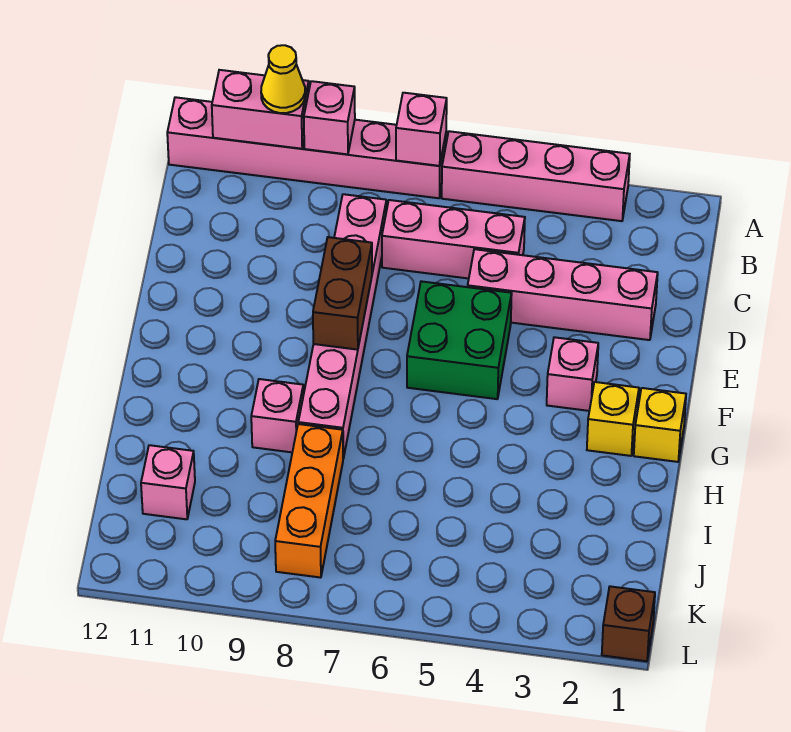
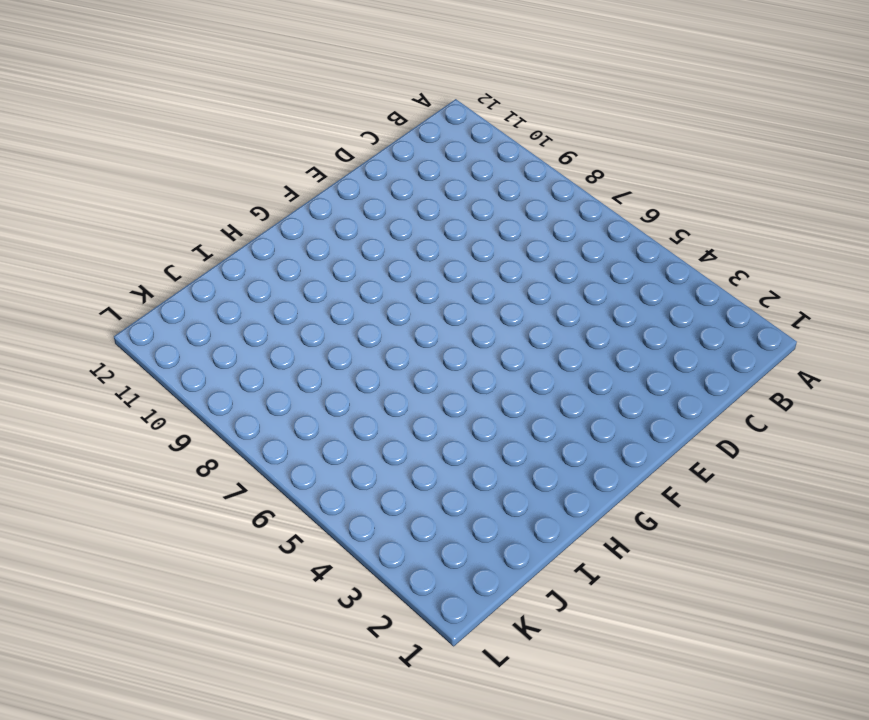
none -> pink brick A3:A6 level 1
none -> pink brick A7:A12 level 1
none -> pink brick C5:C7 level 1

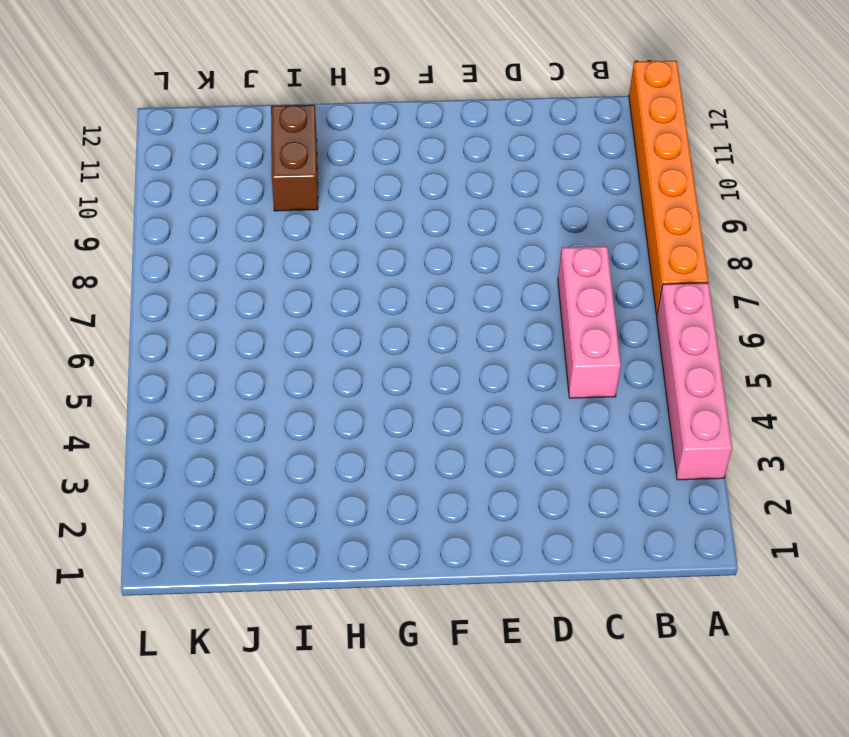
orange brick A7:A12 level 1 -> pink brick A7:A12 level 1
brown brick I10:I11 level 1 -> brown brick E8:F8 level 2
none -> pink brick C8:H8 level 1
none -> pink brick D2:D5 level 1
none -> green brick E5:F6 level 1

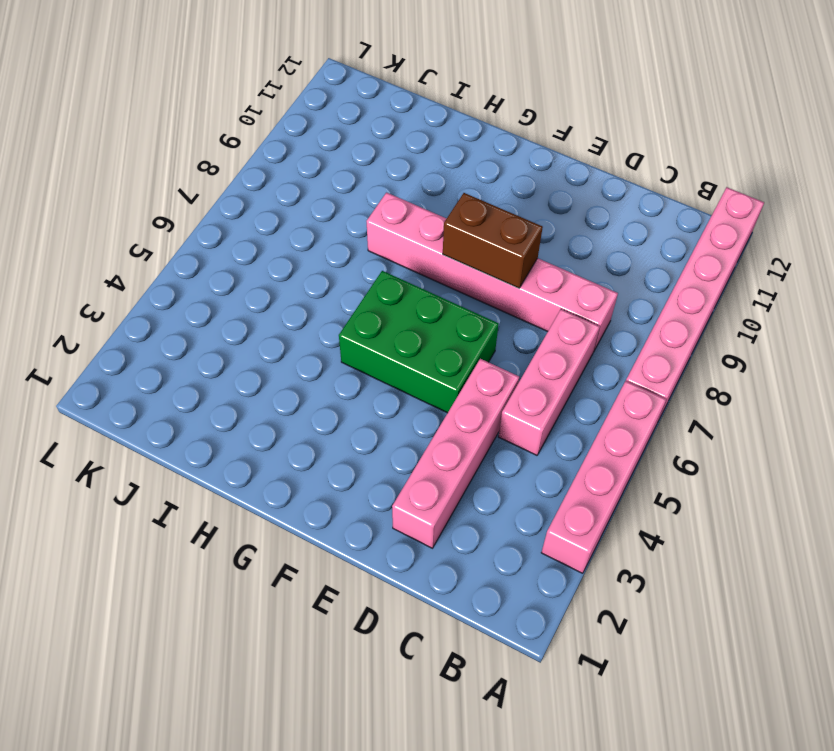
green brick E5:G6 level 1 -> green brick E5:F6 level 1
none -> pink brick F3 level 1
none -> yellow brick G1 level 1
none -> yellow brick G2 level 1

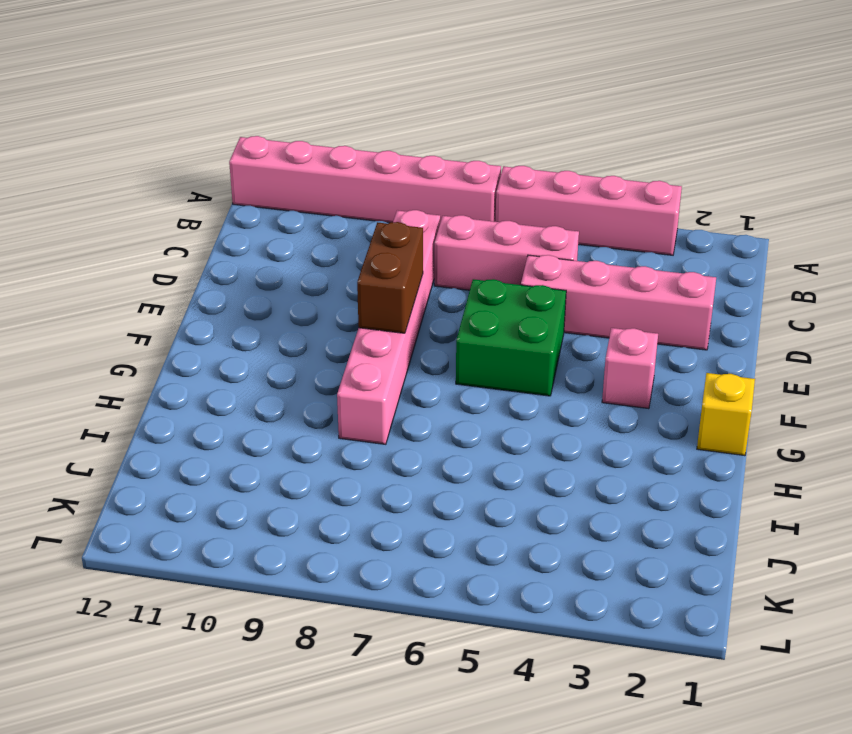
none -> yellow brick G2 level 1
none -> pink brick H9 level 1
none -> orange brick I8:K8 level 1

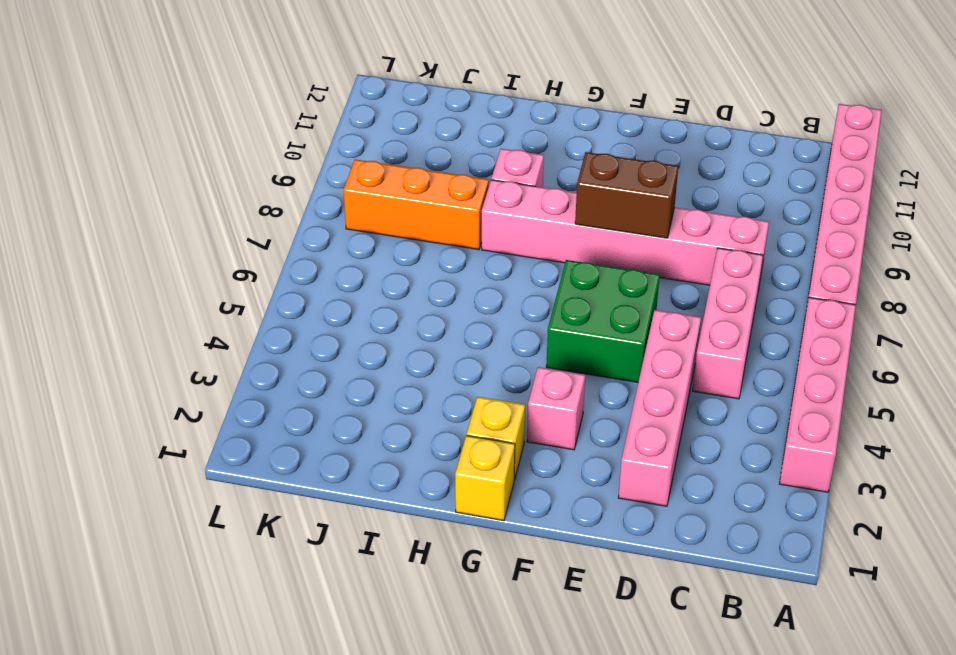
none -> pink brick J11 level 1
none -> brown brick L1 level 1
none -> pink brick A7 level 2

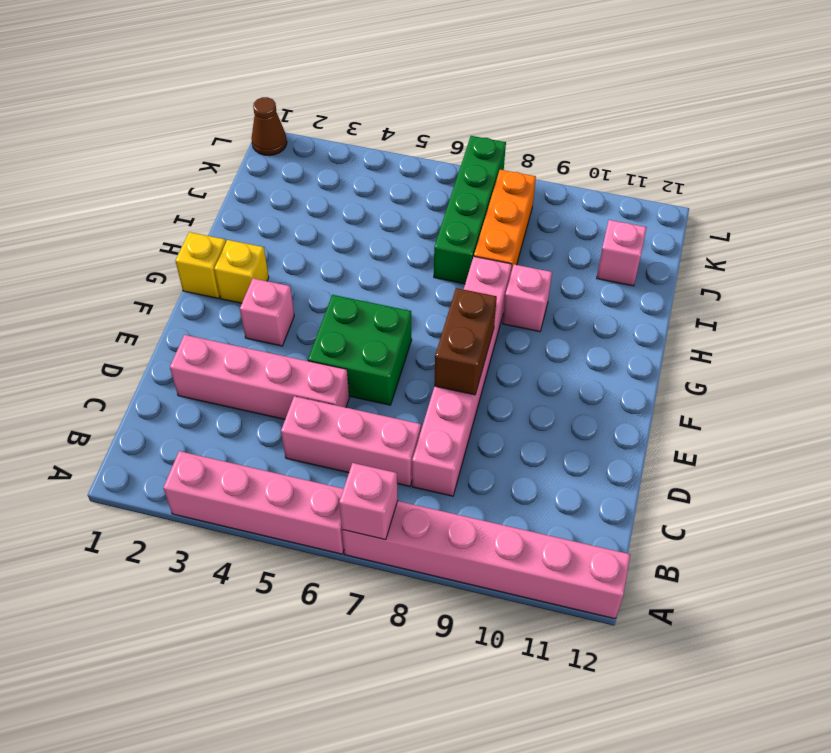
green brick I7:L7 level 1 -> none
brown cone L1 level 1 -> brown brick L1 level 1
none -> pink brick A9 level 2
none -> pink brick A10:A11 level 2
none -> yellow cone A10 level 3

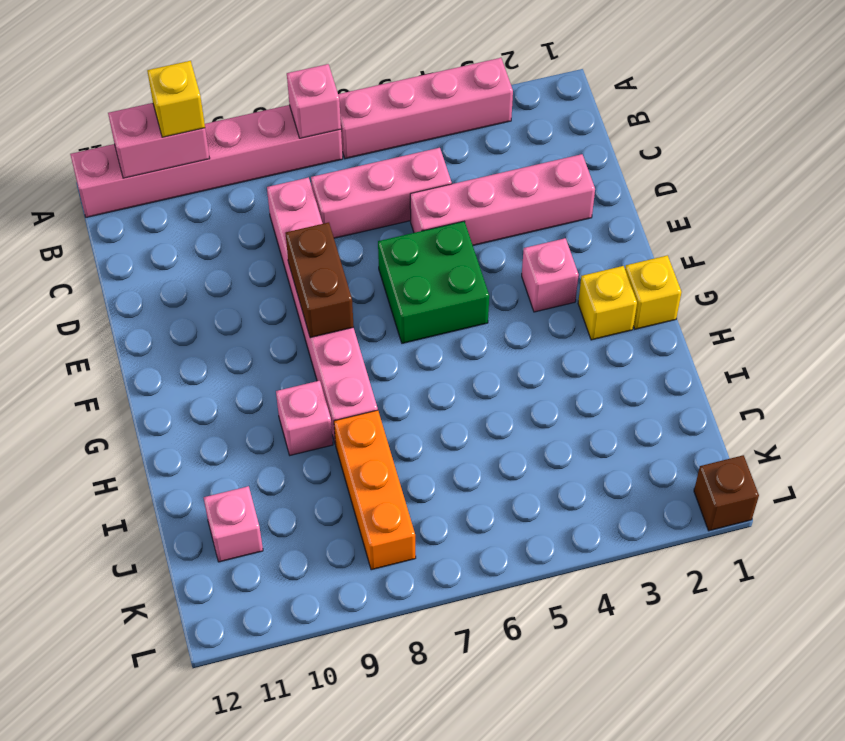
yellow brick A10 level 3 -> yellow cone A10 level 3
none -> pink brick A9 level 2

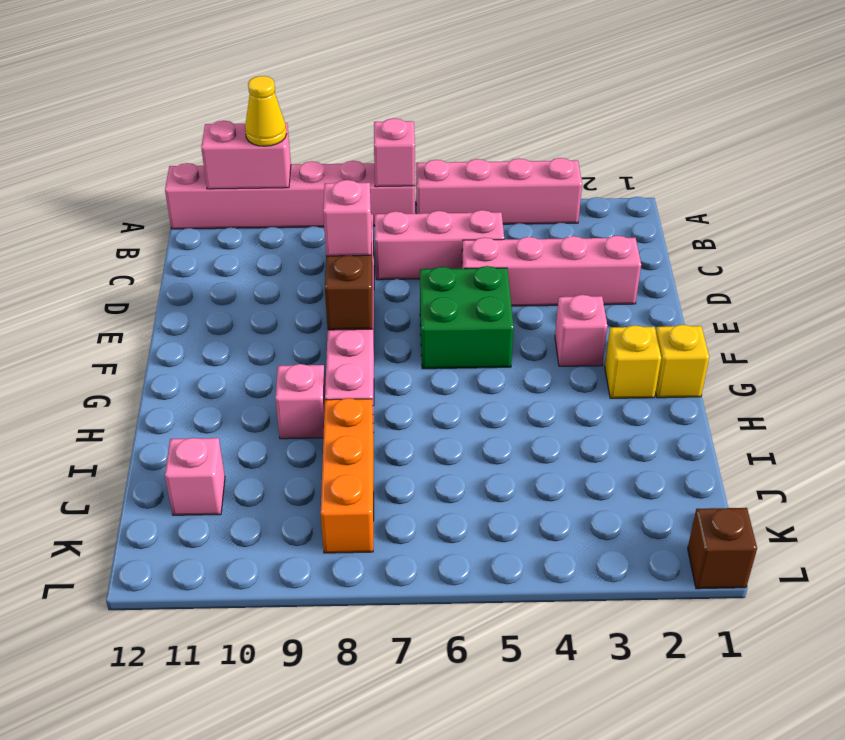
pink brick E8 level 3 -> pink brick A9 level 2

